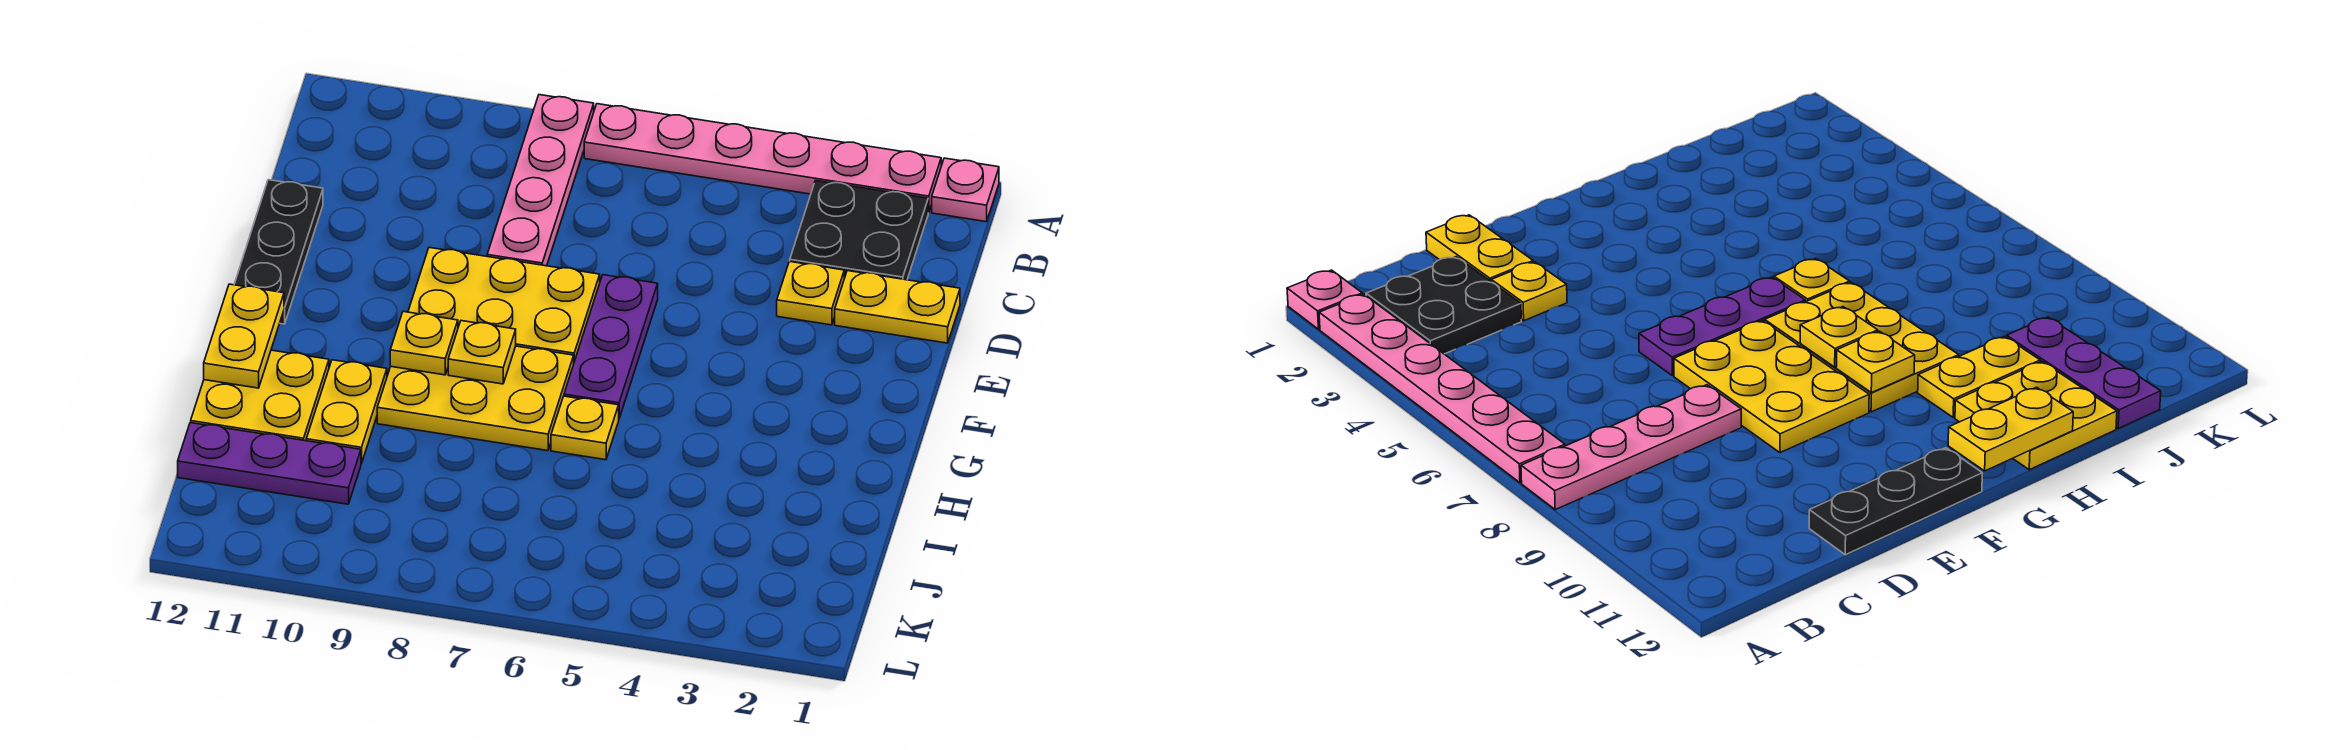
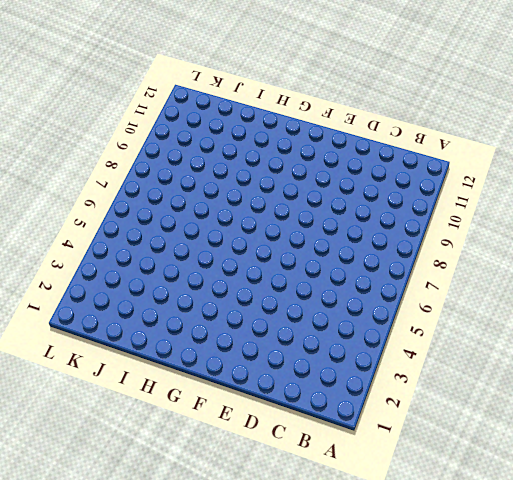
none -> pink plate A1 level 1
none -> pink plate A2:A7 level 1
none -> pink plate A8:D8 level 1

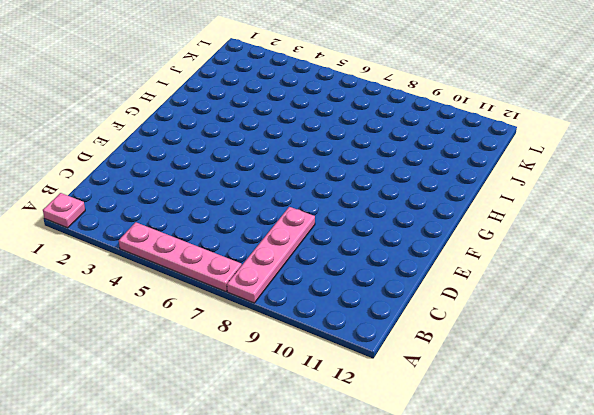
pink plate A4:A7 level 1 -> pink plate A2:A7 level 1
none -> black plate B2:C3 level 1
none -> yellow plate D1:D2 level 1
none -> yellow plate D3 level 1

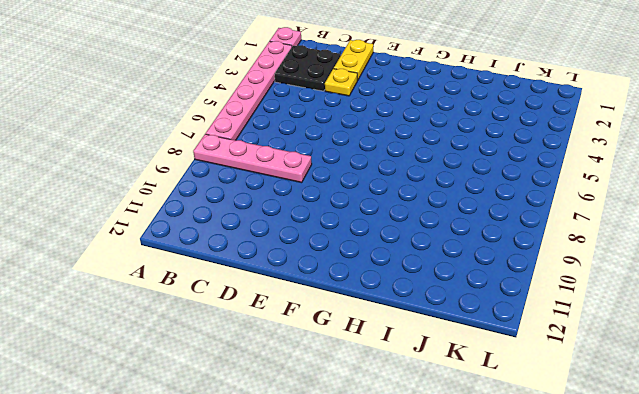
none -> black plate D12:F12 level 1
none -> purple plate E6:G6 level 1
none -> yellow plate E7:F9 level 1

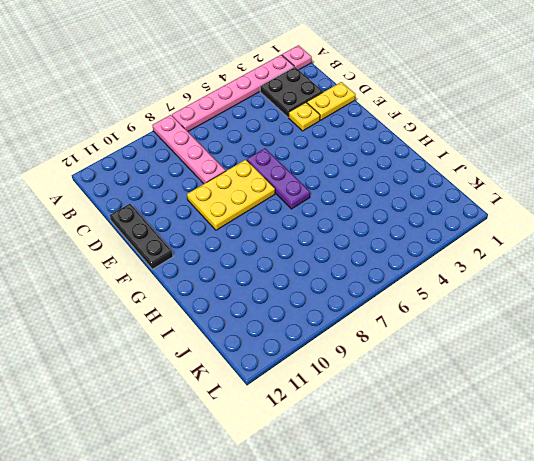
none -> yellow plate G7:H9 level 1
none -> yellow plate H6 level 1
none -> yellow plate H10:I10 level 1

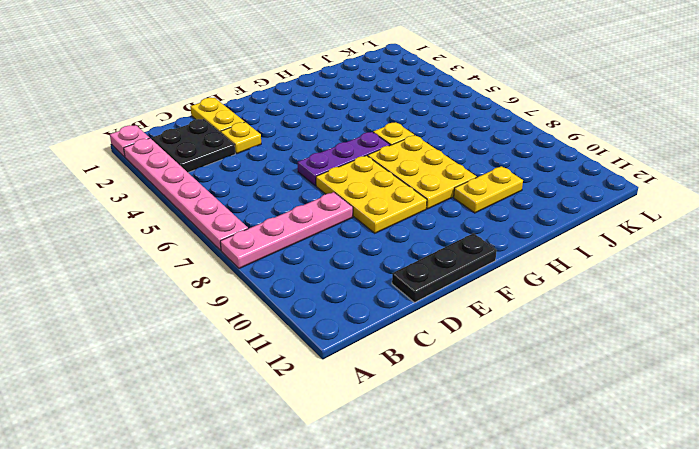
none -> yellow plate H11:I12 level 1
none -> purple plate J10:J12 level 1
none -> yellow plate G8 level 2

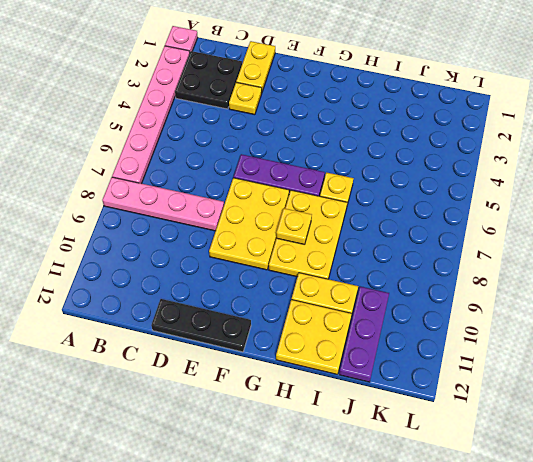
none -> yellow plate G9 level 2
none -> yellow plate G12:H12 level 2

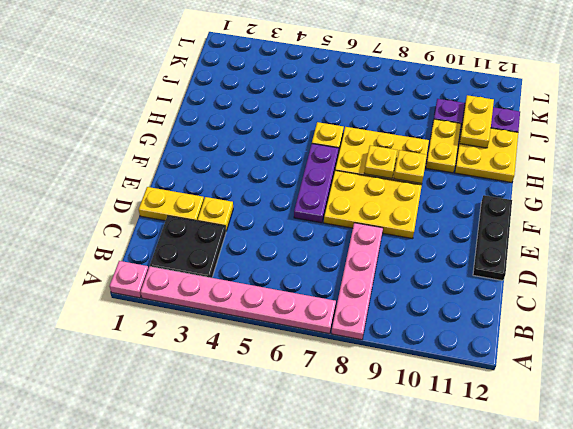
yellow plate I11:J11 level 2 -> yellow plate G12:H12 level 2

